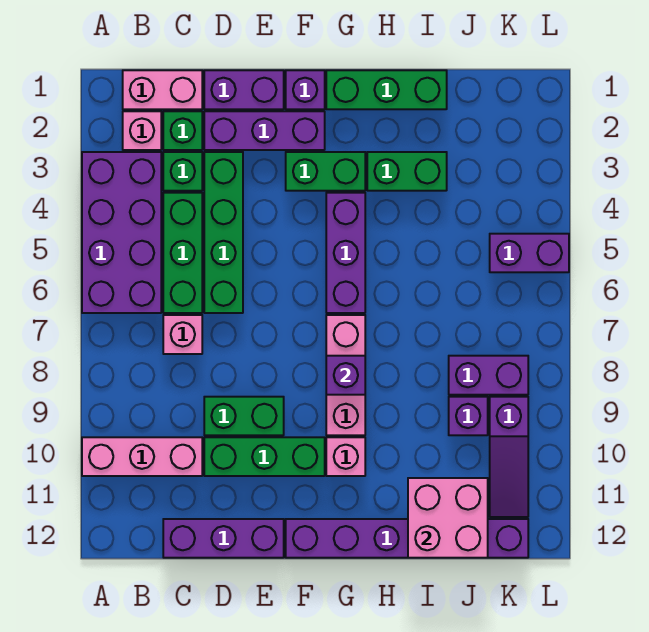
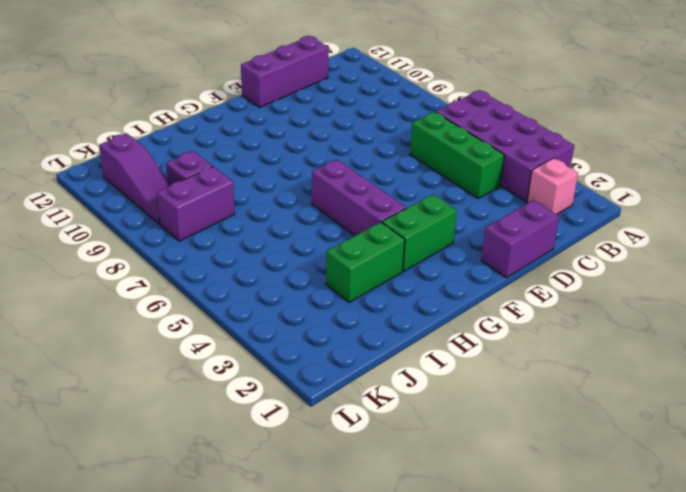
purple slope K9:K11 level 1 top 11 -> purple slope K9:K11 level 1 top 9
none -> pink brick A10:C10 level 1
none -> pink brick B1:C1 level 1
none -> green brick C2 level 1

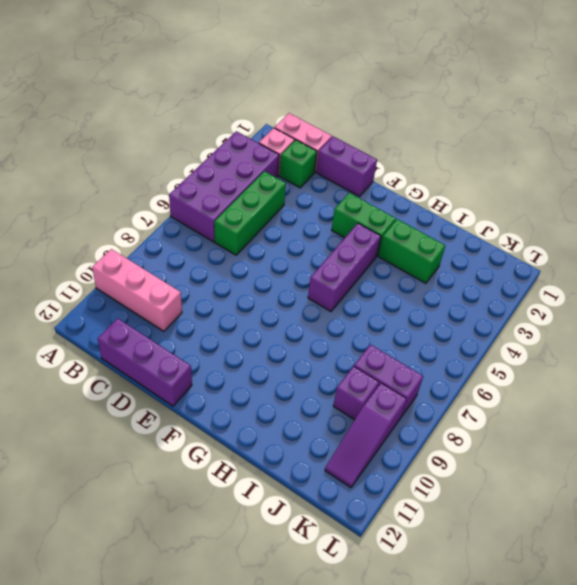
none -> green brick C3 level 1
none -> pink brick C7 level 1
none -> purple brick D2:F2 level 1

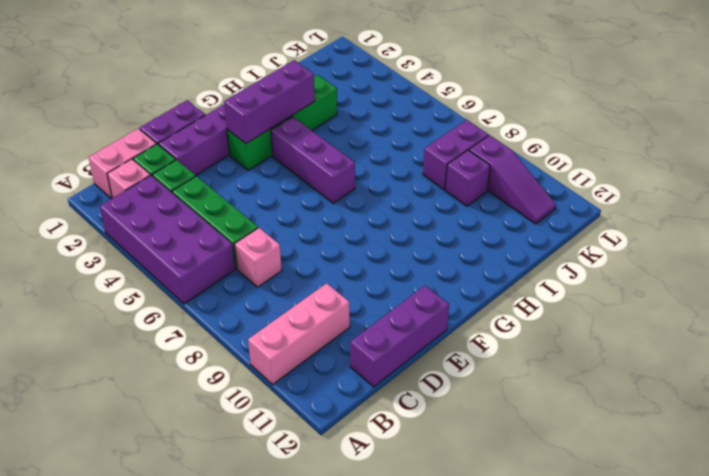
purple brick F3:H3 level 2 -> none
none -> green brick D3:D6 level 1
none -> green brick D9:E9 level 1
none -> green brick D10:F10 level 1

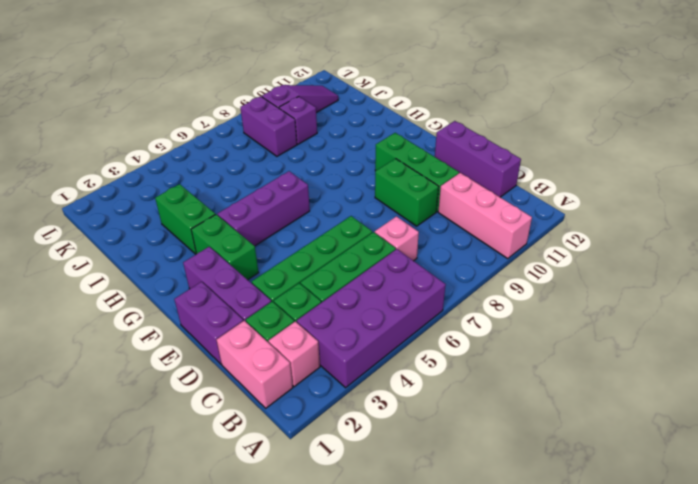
none -> purple brick F1 level 1
none -> purple brick F12:K12 level 1
none -> green brick G1:I1 level 1

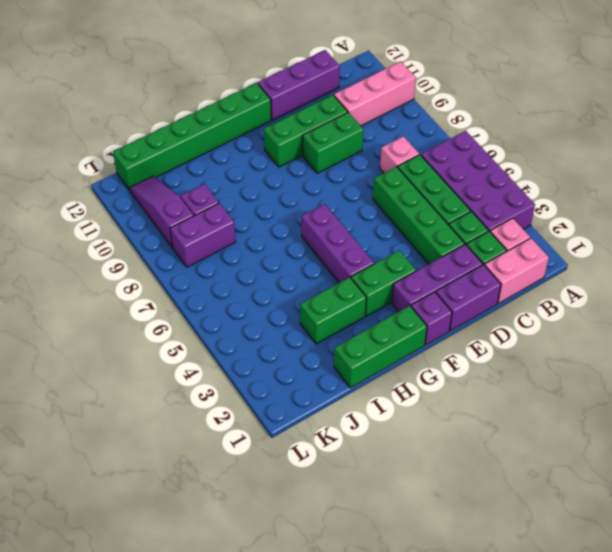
green brick F12:K12 level 1 -> purple brick F12:K12 level 1
none -> pink brick G7:G9 level 1
none -> pink brick G10 level 1
none -> purple brick K5:L5 level 1

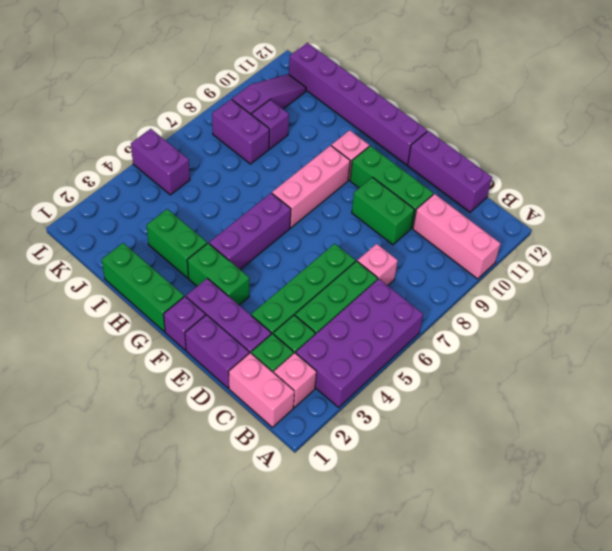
none -> purple brick G8 level 2
none -> pink brick I11:J12 level 2

